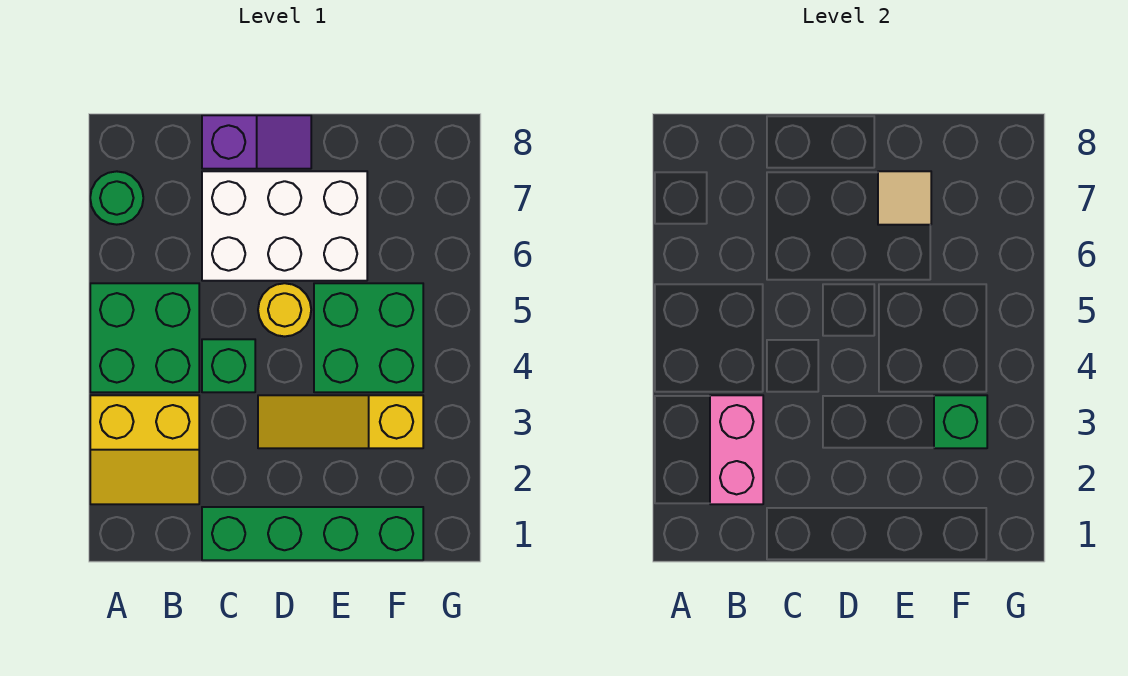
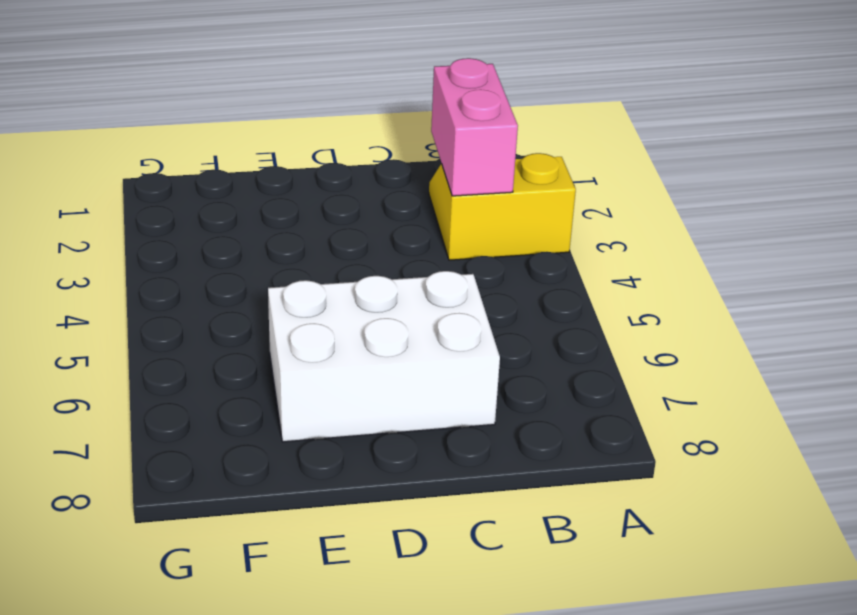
none -> green brick A4:B5 level 1
none -> green round brick A7 level 1
none -> green brick C1:F1 level 1

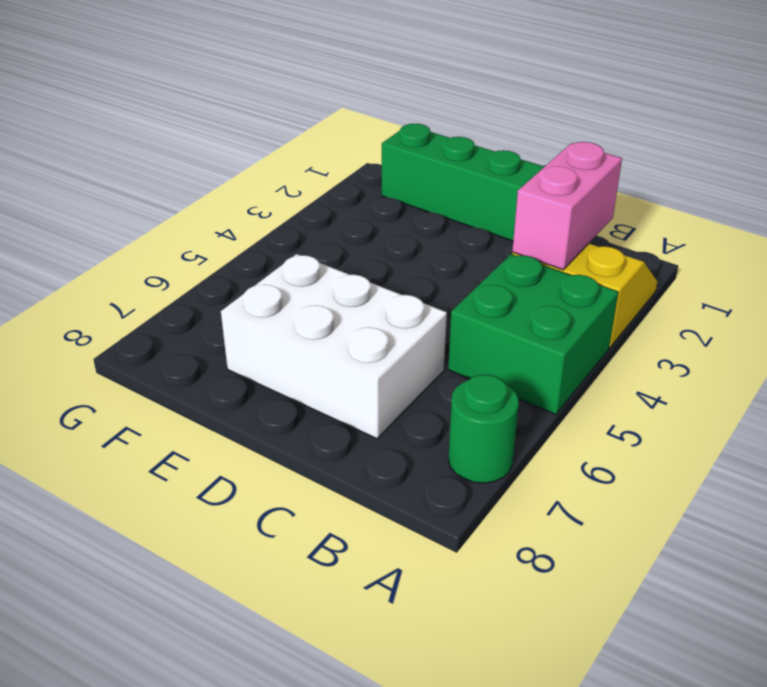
none -> green brick C4 level 1
none -> purple slope C8:D8 level 1 top C
none -> yellow slope D3:F3 level 1 top F

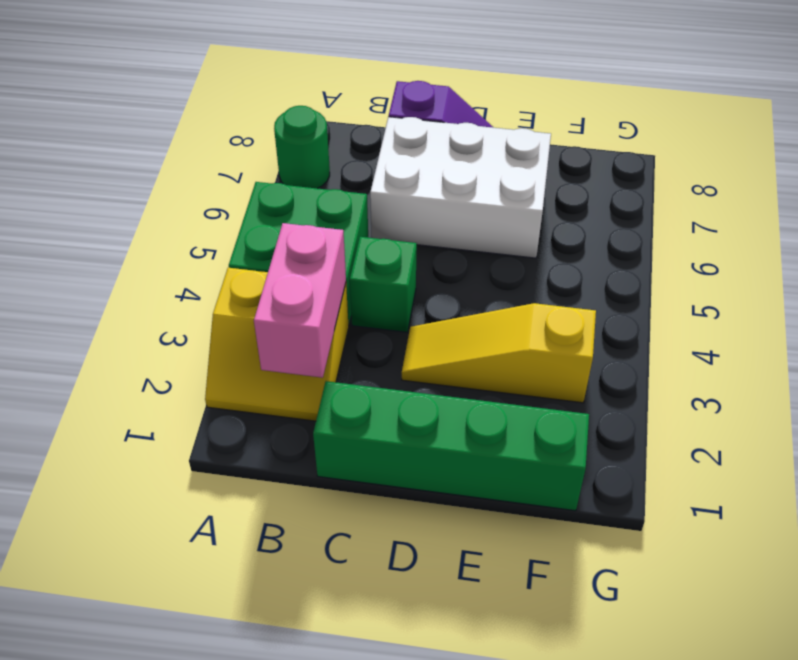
none -> yellow round brick D5 level 1
none -> green brick E4:F5 level 1
none -> tan tile E7 level 2

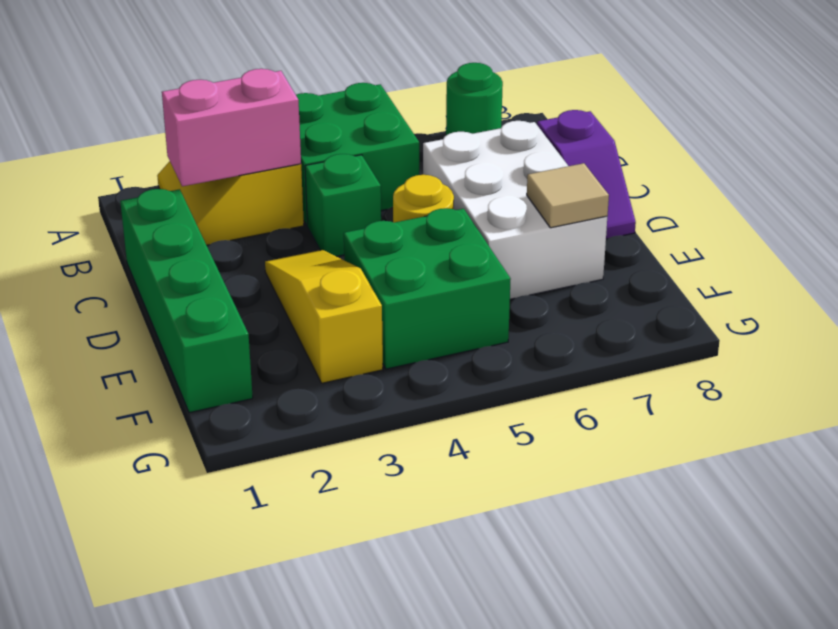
none -> green brick F3 level 2

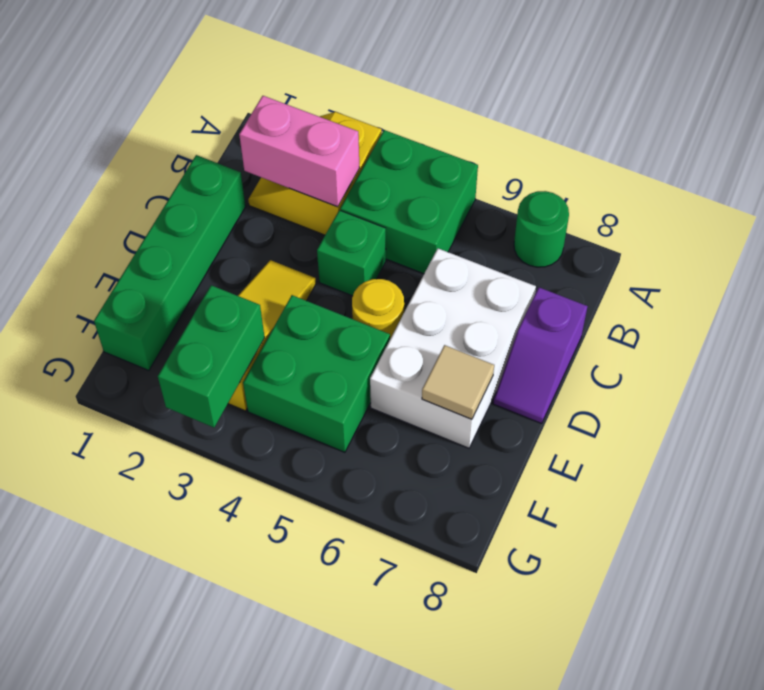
green brick F3:G3 level 2 -> green brick F3 level 2

